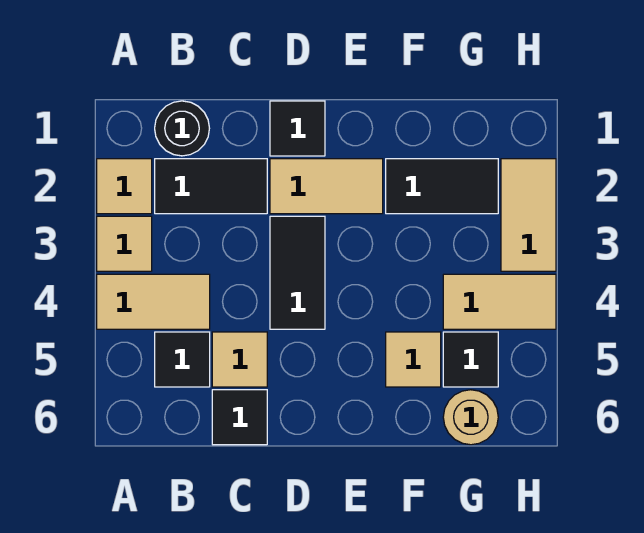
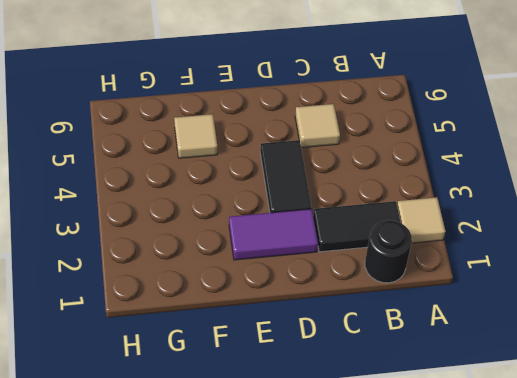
purple tile D2:E2 level 1 -> tan tile D2:E2 level 1
none -> tan tile A3 level 1
none -> tan tile A4:B4 level 1
none -> black tile B5 level 1

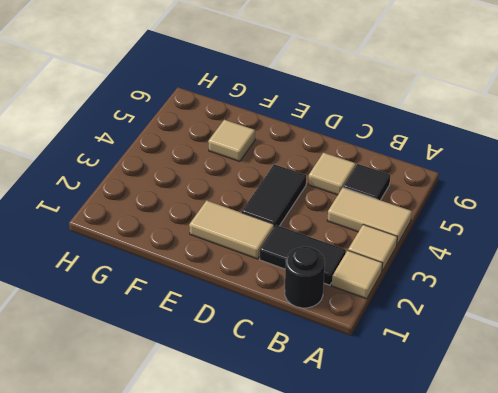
none -> black tile C6 level 1
none -> black tile D1 level 1
none -> black tile F2:G2 level 1

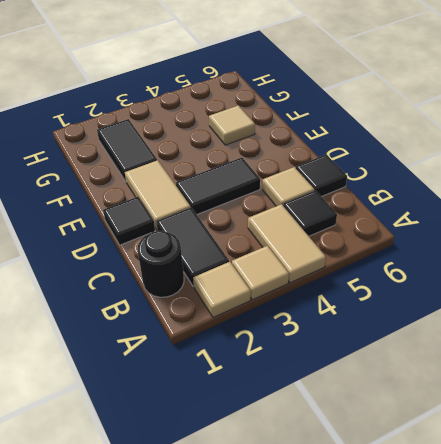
none -> tan tile G4:H4 level 1
none -> black tile G5 level 1
none -> tan round brick G6 level 1

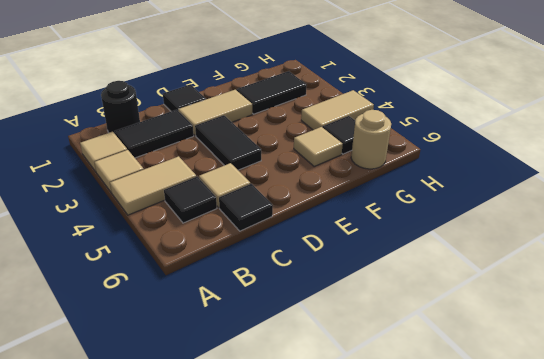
none -> tan tile H2:H3 level 1

